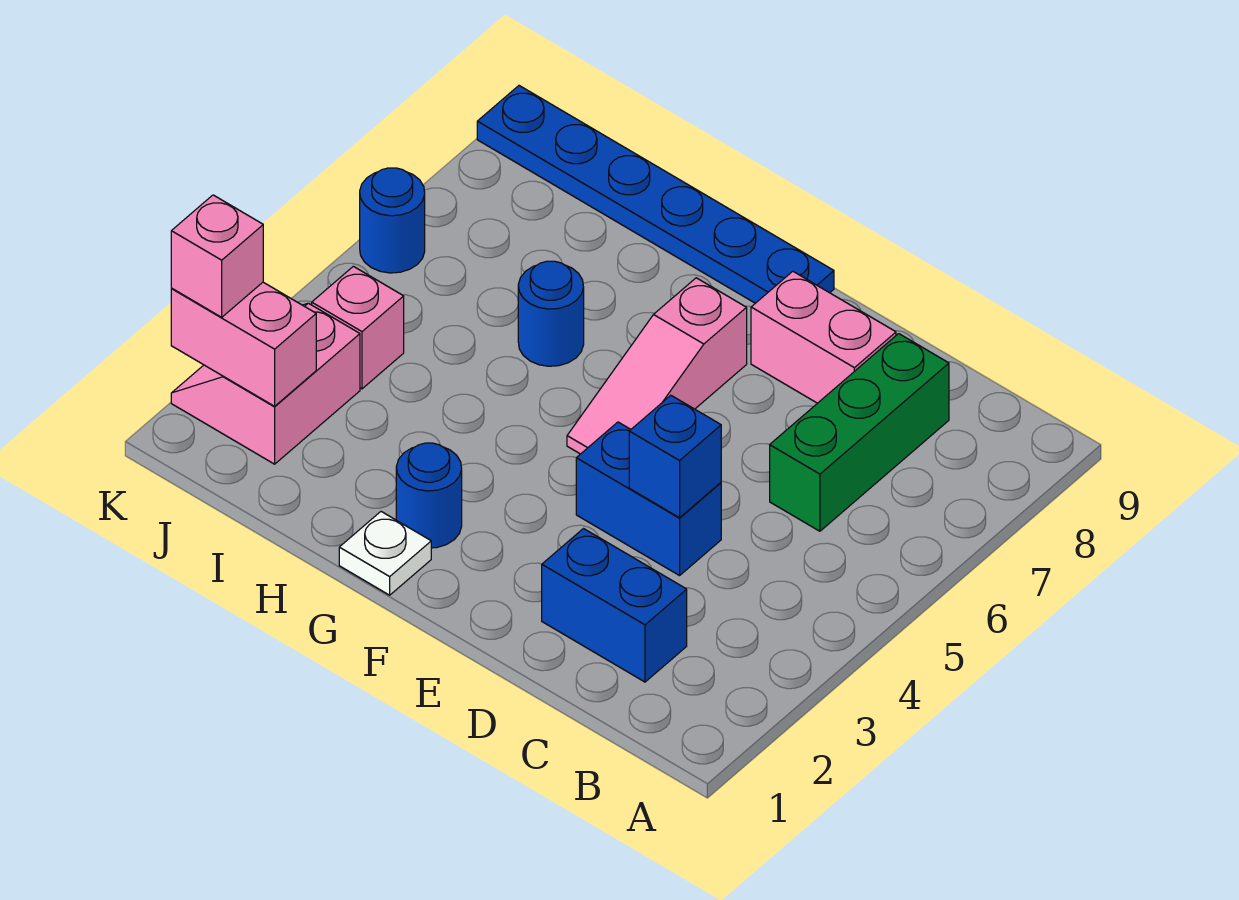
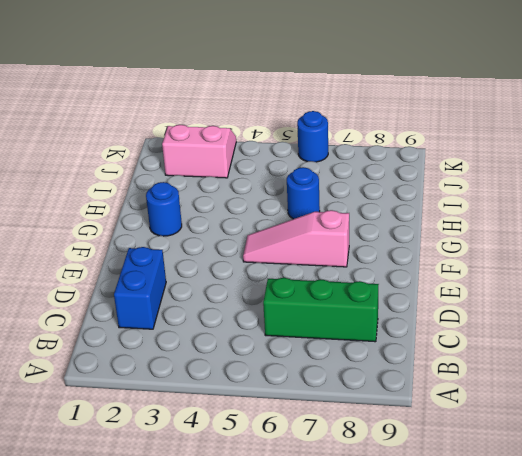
none -> blue brick D4:E4 level 1
none -> pink brick D8:E8 level 1
none -> blue plate F9:K9 level 1

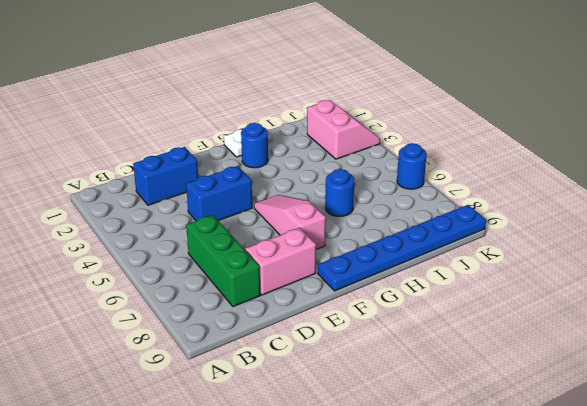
none -> pink brick J4 level 1
none -> blue brick D4 level 2
none -> pink brick J2:K2 level 2

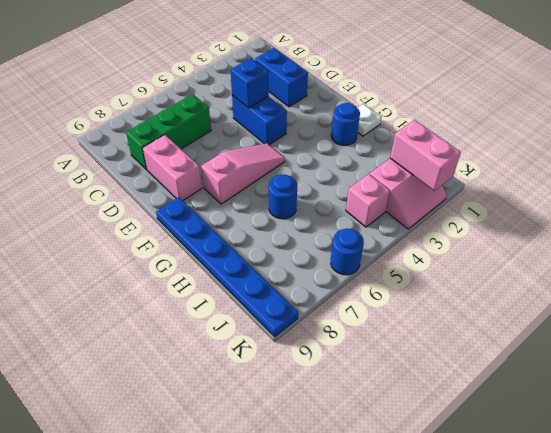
none -> pink brick K2 level 3

